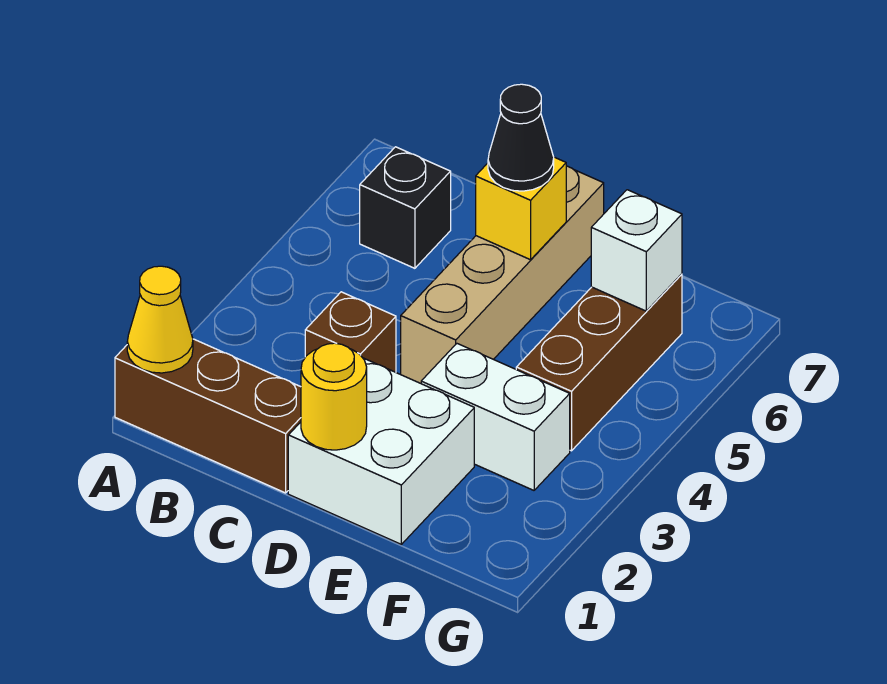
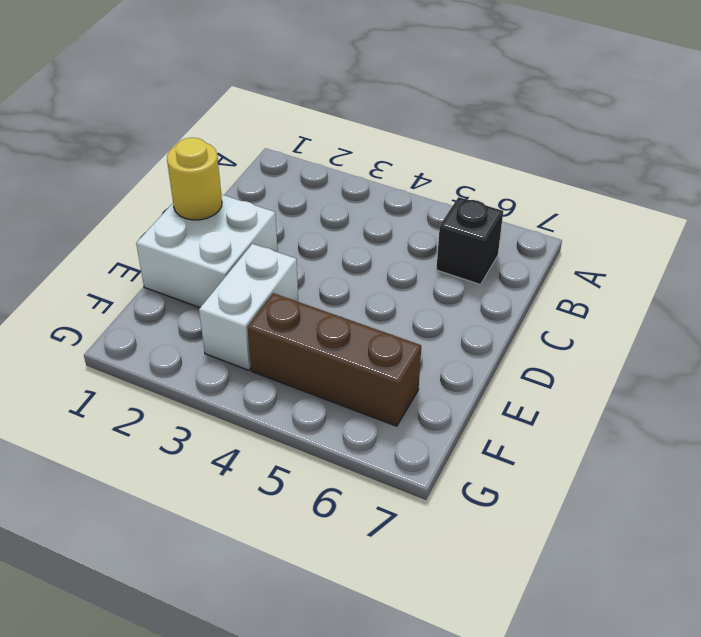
none -> brown brick A1:C1 level 1
none -> brown brick C3 level 1
none -> tan brick D4:D7 level 1

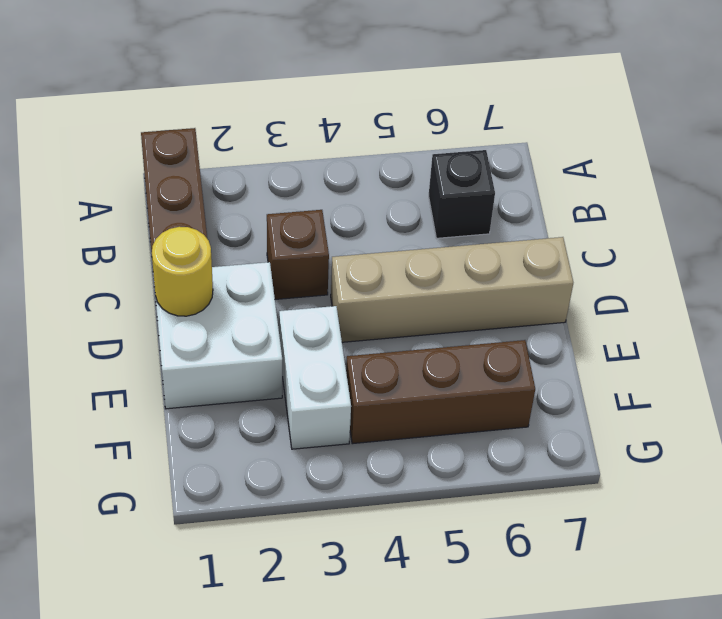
none -> yellow cone A1 level 2
none -> yellow brick D6 level 2
none -> white brick F6 level 2

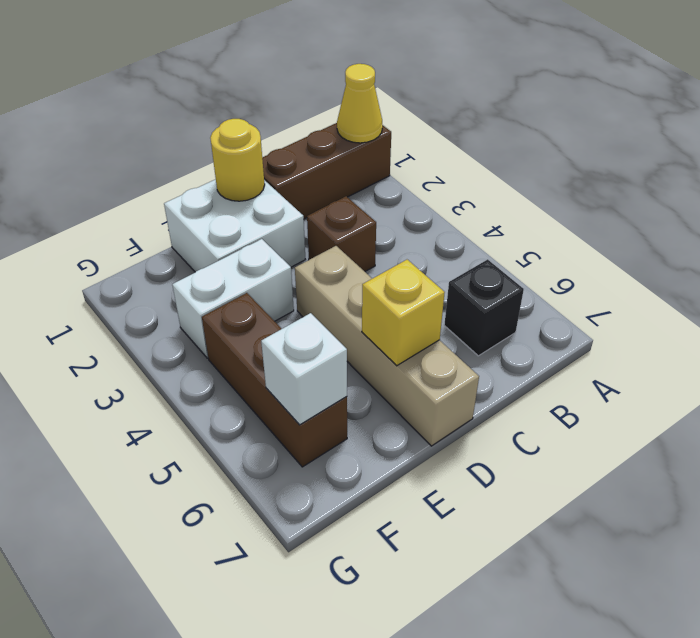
none -> black cone D6 level 3

